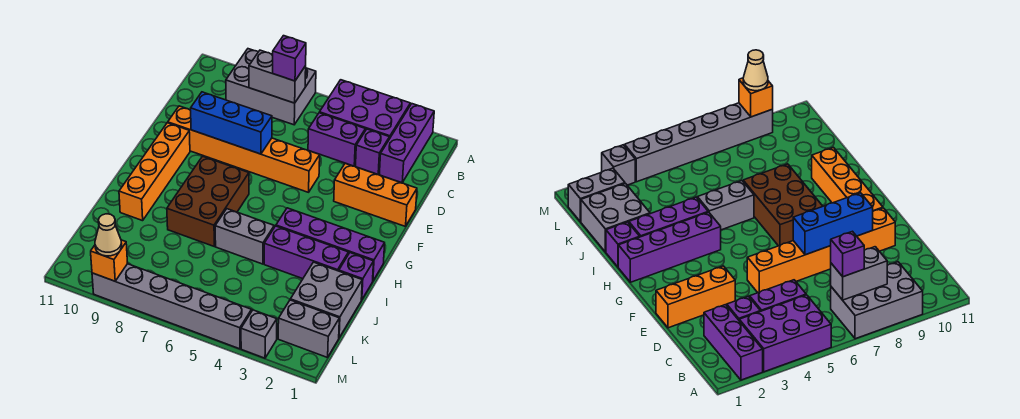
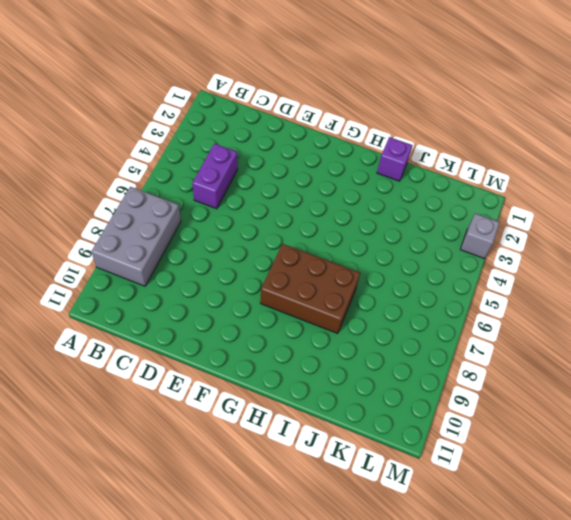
none -> purple brick A2:C2 level 1
none -> purple brick A3:B5 level 1
none -> purple brick C3 level 1

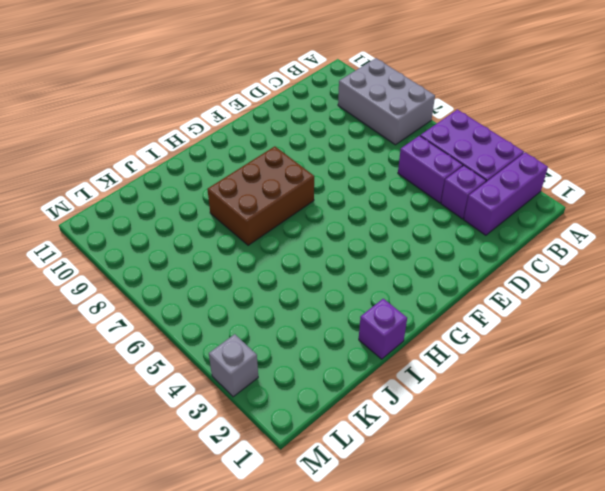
none -> orange brick E1:E3 level 1
none -> orange brick E5:E10 level 1
none -> orange brick F10:I10 level 1

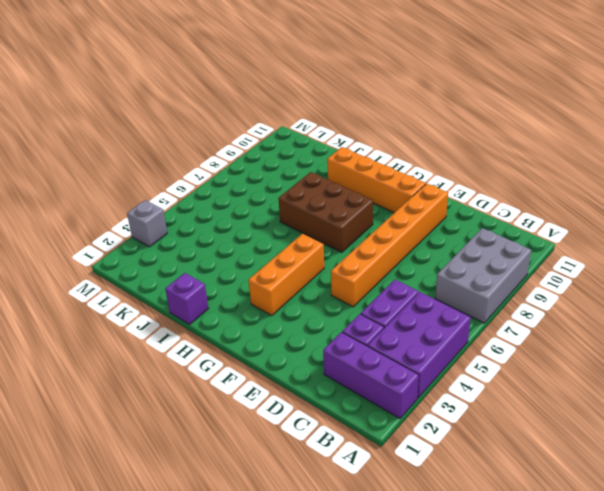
orange brick G3:G5 level 1 -> orange brick E1:E3 level 1
none -> purple brick H1:H4 level 1
none -> purple brick I2:I4 level 1
none -> grey brick I5:I6 level 1

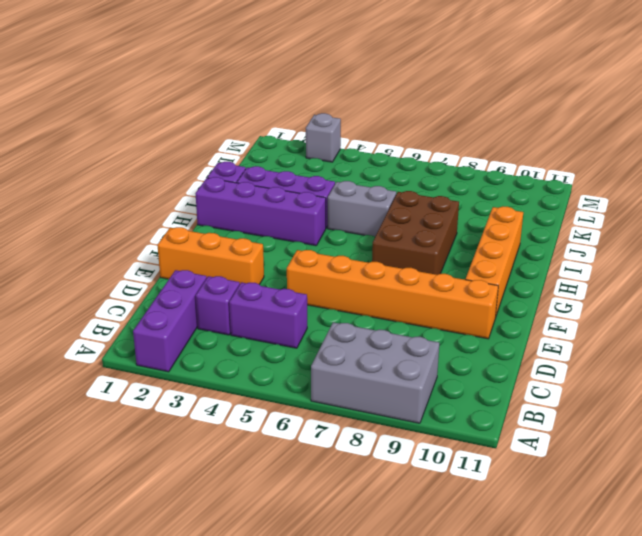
none -> purple brick A3:B5 level 1
none -> grey brick J1:K2 level 1
none -> grey brick L1:L2 level 1

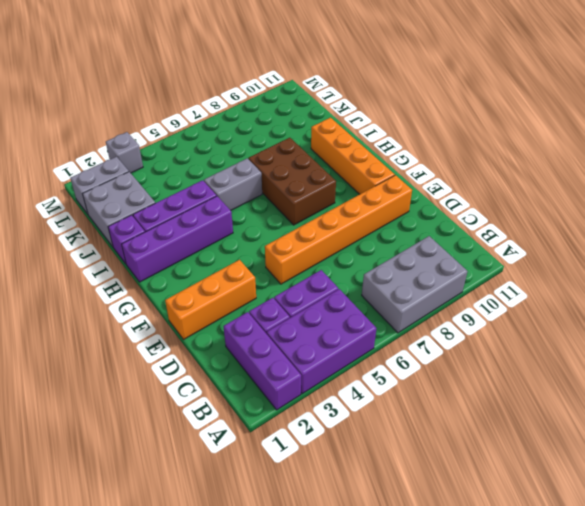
none -> grey brick M4:M9 level 1
none -> grey brick B7:B8 level 2
none -> blue brick E7:E9 level 2

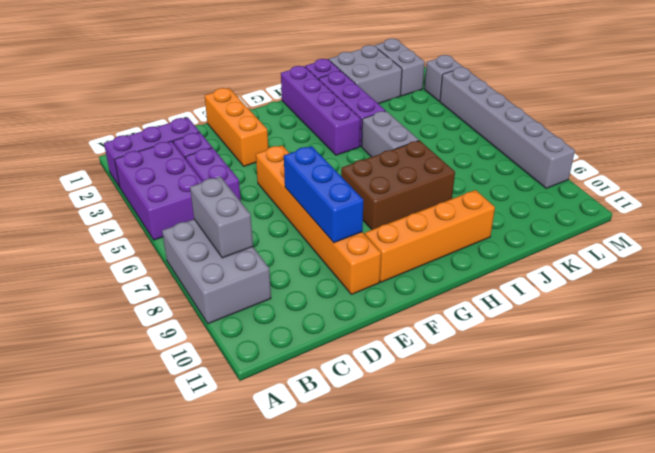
none -> orange brick M9 level 2
none -> purple brick B7 level 3
none -> tan cone M9 level 3

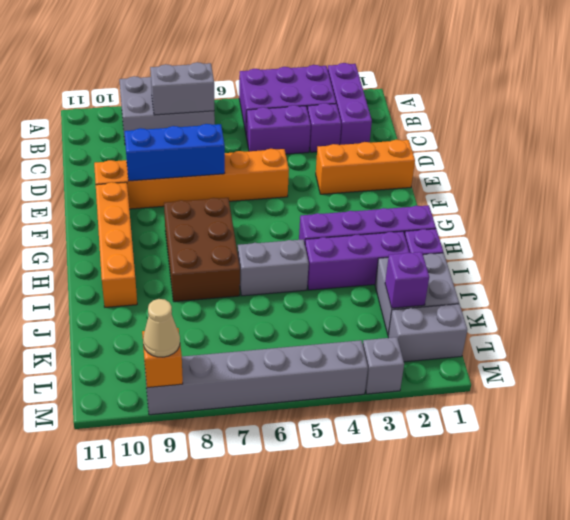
purple brick K2 level 2 -> purple brick B7 level 3

